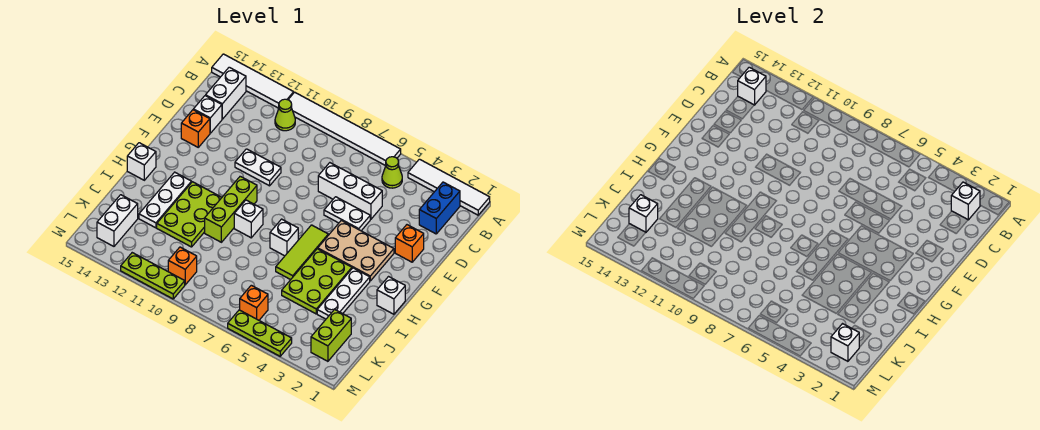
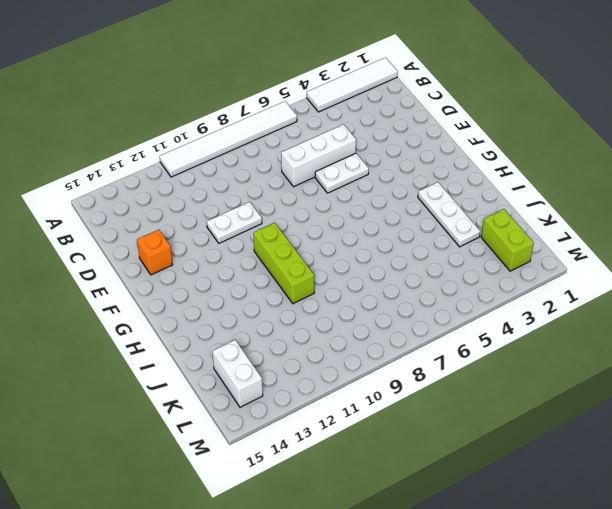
none -> white tile A12:A15 level 1
none -> blue brick B2:C2 level 1
none -> lime cone B5 level 1
none -> lime cone B11 level 1

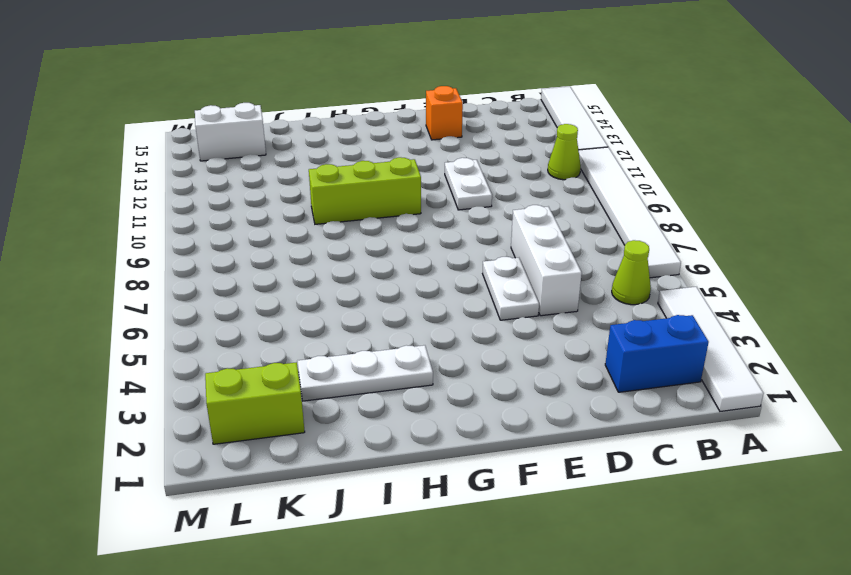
none -> white brick B14:C14 level 1
none -> white brick D14 level 1
none -> orange brick E2 level 1
none -> tan plate F3:G5 level 1

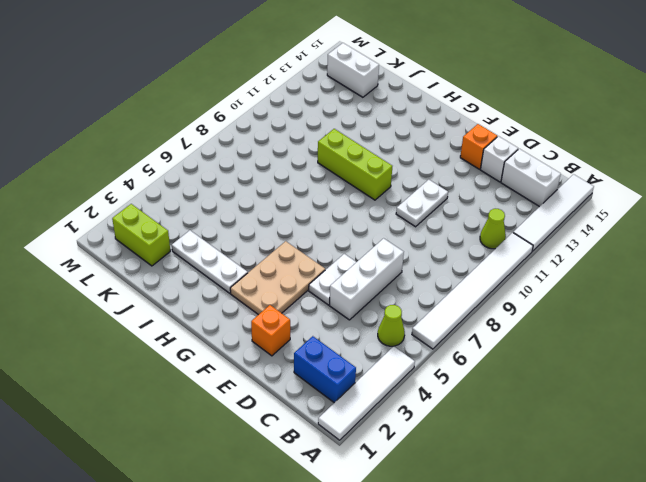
none -> lime tile G6:I6 level 1
none -> white brick H1 level 1
none -> lime plate H4:J5 level 1
none -> white brick H7 level 1

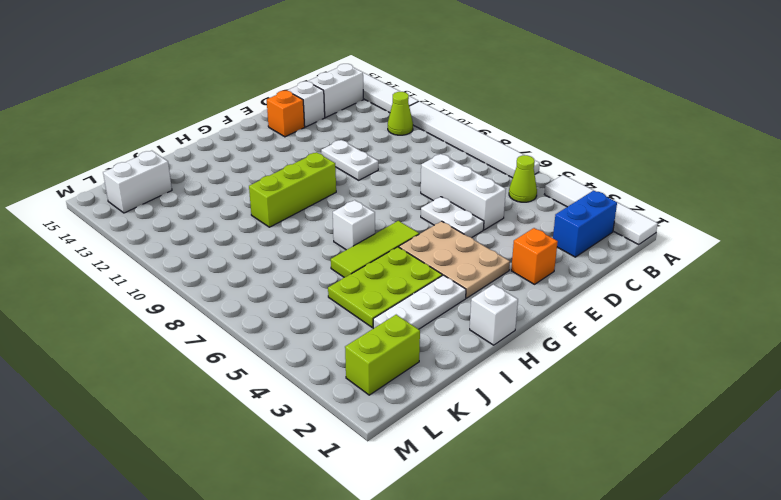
none -> white brick H9 level 1
none -> lime plate H11:J12 level 1
none -> white plate H13:J13 level 1
none -> white brick H15 level 1

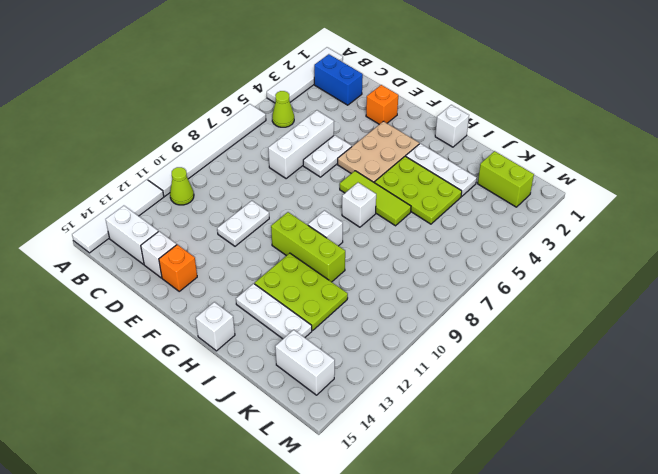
none -> orange brick L6 level 1
none -> orange brick L10 level 1
none -> lime plate M4:M6 level 1
none -> lime plate M10:M12 level 1

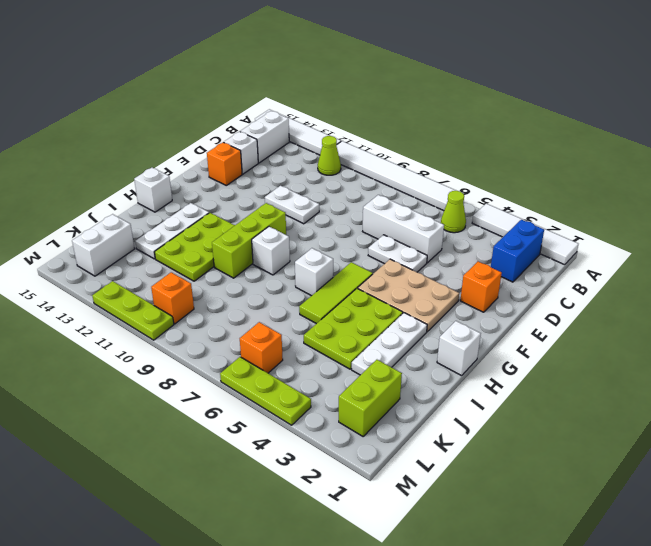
none -> white brick B2 level 2
none -> white brick B14 level 2
none -> white brick K14 level 2
none -> white brick L2 level 2

